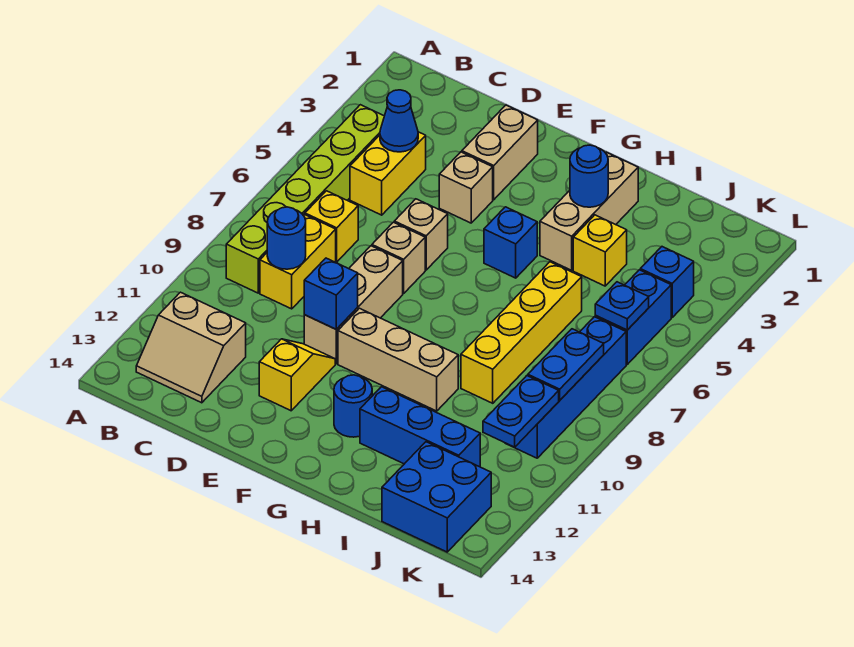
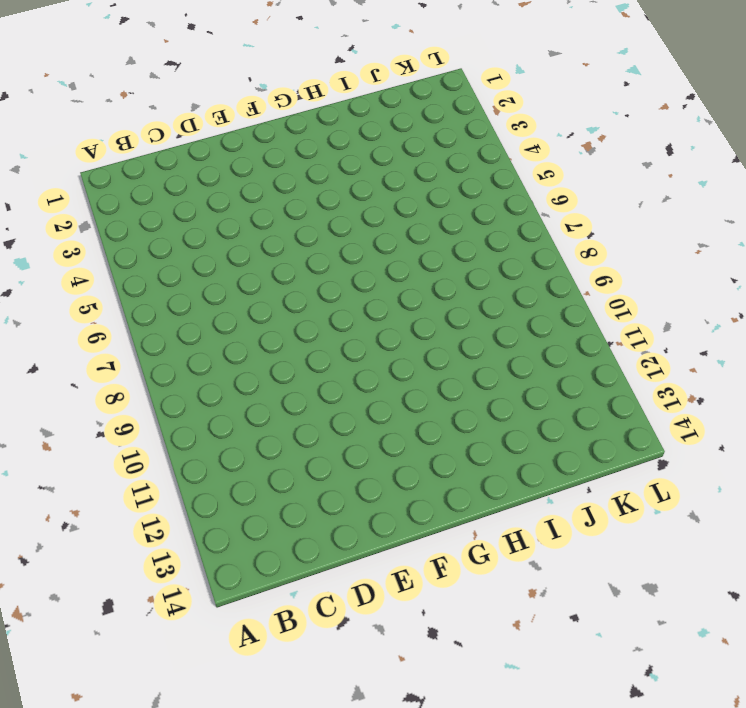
none -> lime brick B4:B9 level 1
none -> tan slope B12:C13 level 1 top 12
none -> yellow brick C4:C5 level 1

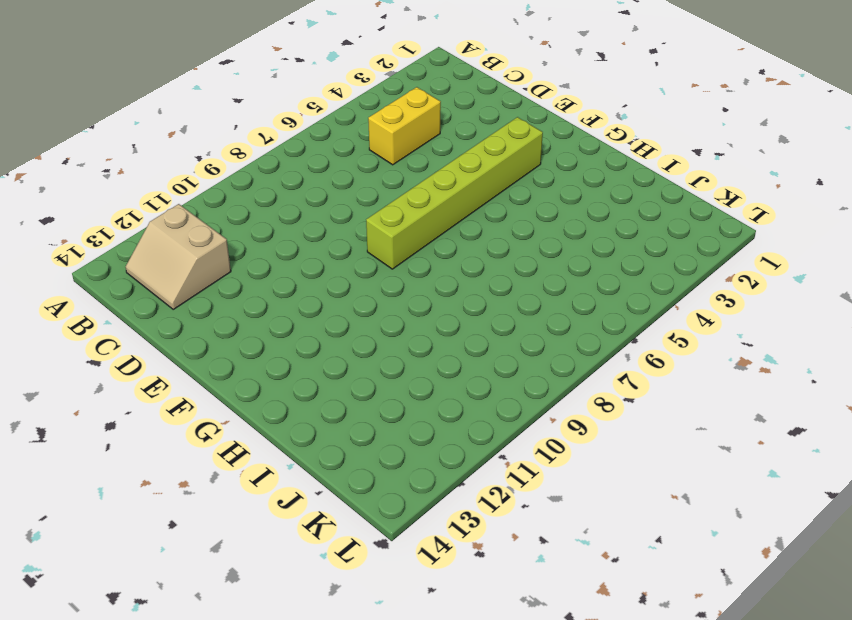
lime brick F3:F8 level 1 -> lime brick B4:B9 level 1
none -> yellow brick C7 level 1
none -> yellow brick C8:C9 level 1
none -> tan brick E2:E3 level 1

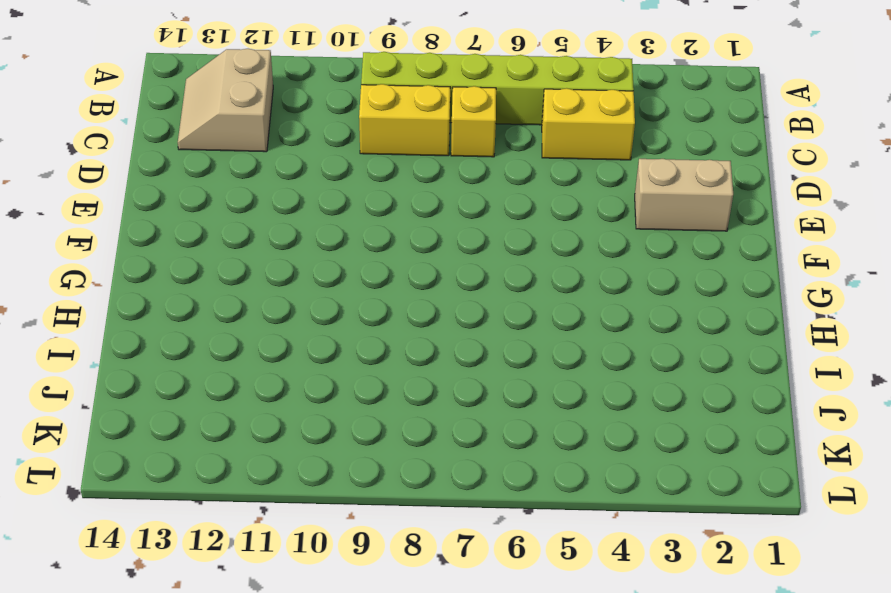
none -> tan brick E4 level 1
none -> tan brick E6 level 1
none -> tan brick E7 level 1

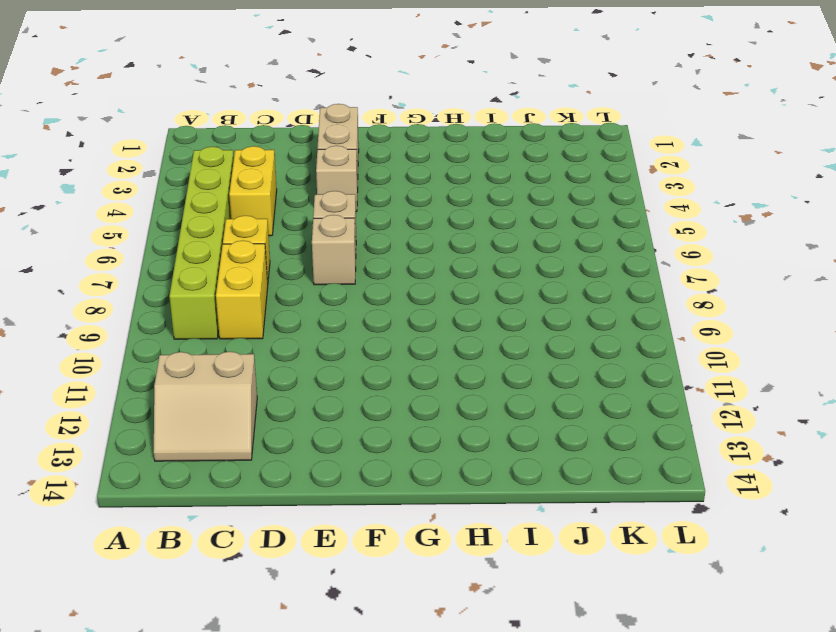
none -> tan brick E8:E10 level 1
none -> yellow slope E11:E12 level 1 top 12
none -> tan brick F10:H10 level 1

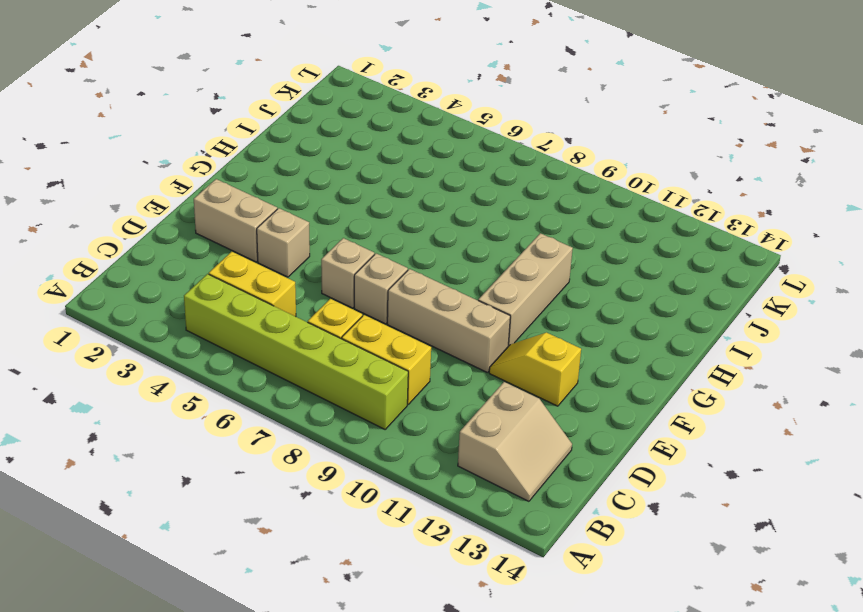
none -> blue brick G5 level 1
none -> blue round brick G12 level 1
none -> tan brick H2:H4 level 1

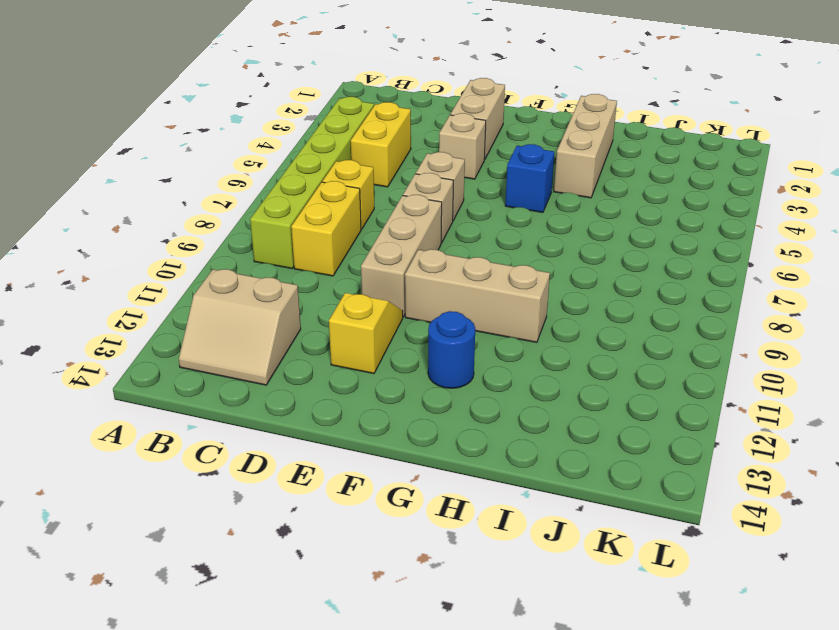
none -> blue brick H12:J12 level 1
none -> yellow brick I4 level 1
none -> yellow brick I6:I9 level 1

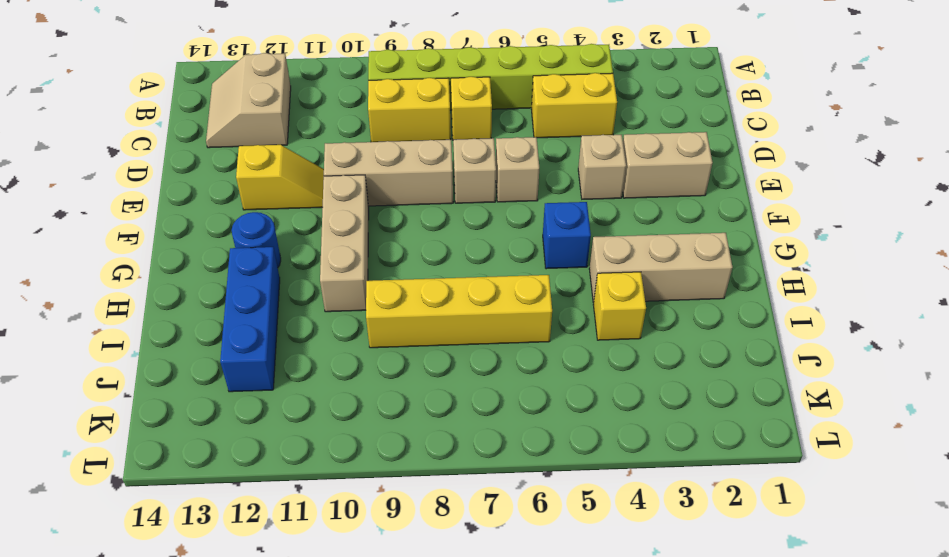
none -> blue brick J13:K14 level 1
none -> blue brick K4 level 1
none -> blue brick K5:K6 level 1

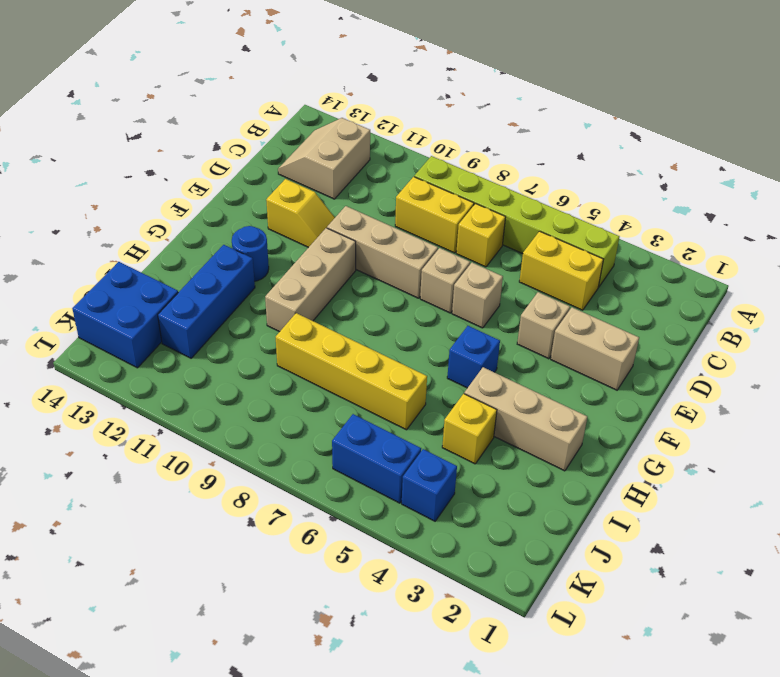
none -> blue brick K7:K10 level 1
none -> blue cone C4 level 2
none -> blue round brick C9 level 2

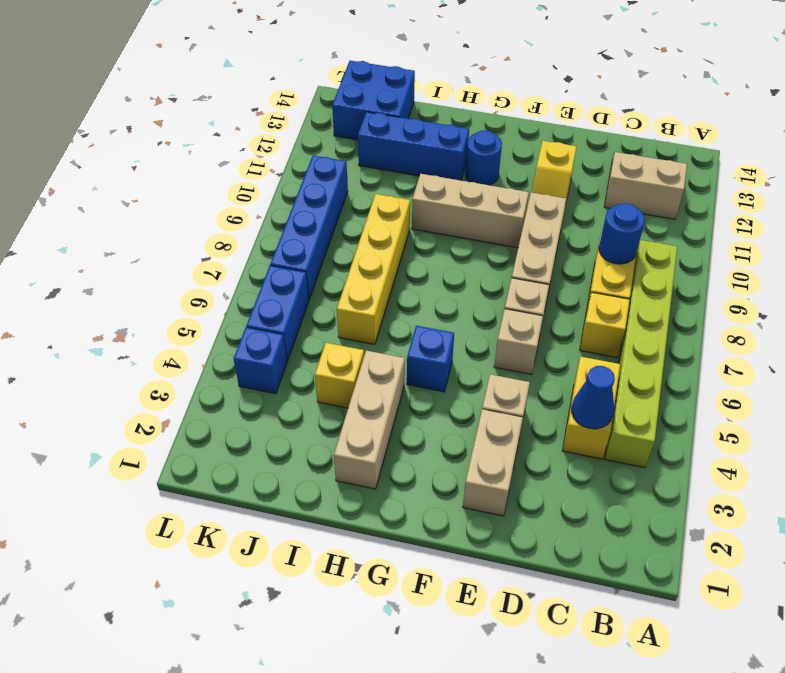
none -> blue brick E10 level 2
none -> blue round brick H3 level 2
none -> blue plate K6 level 2

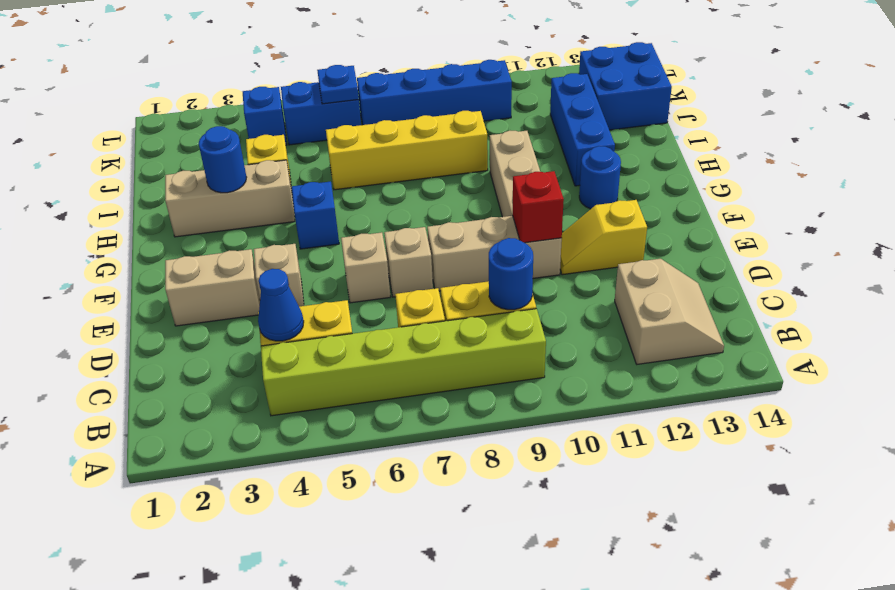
red brick E10 level 2 -> blue brick E10 level 2
none -> blue plate K8:K9 level 2
none -> blue plate K10:K11 level 2

